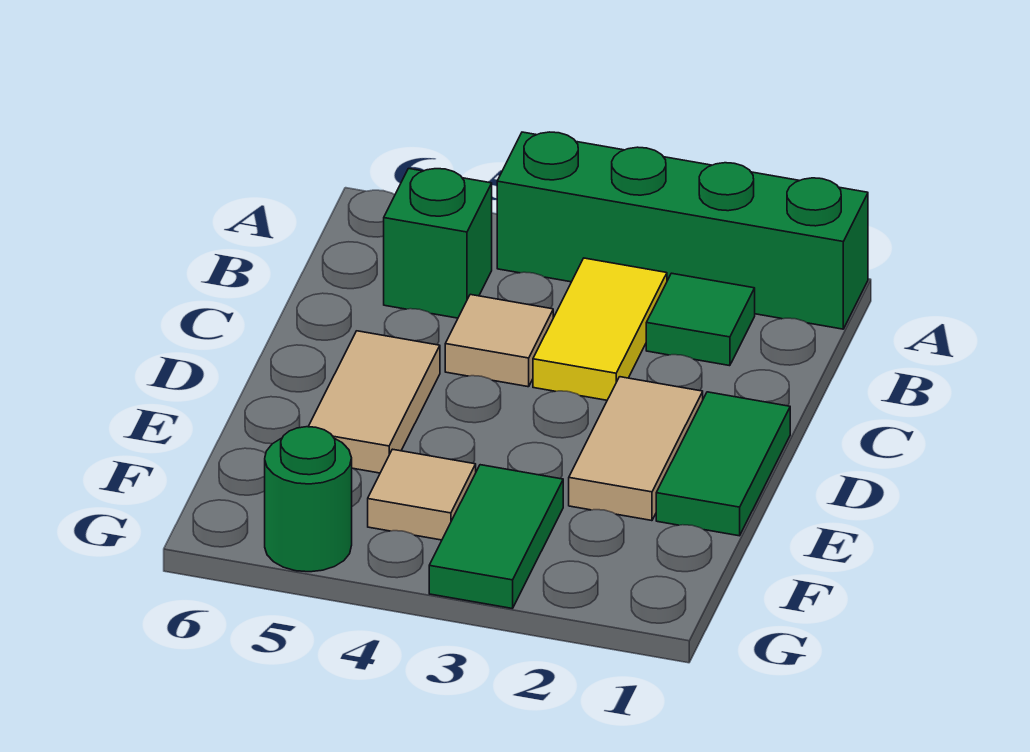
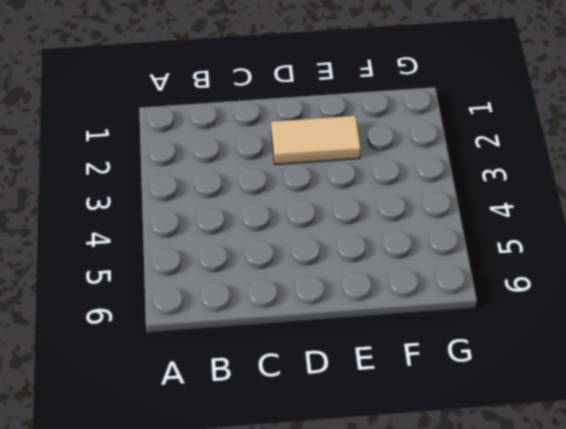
none -> green brick A1:A4 level 1
none -> green tile B2 level 1

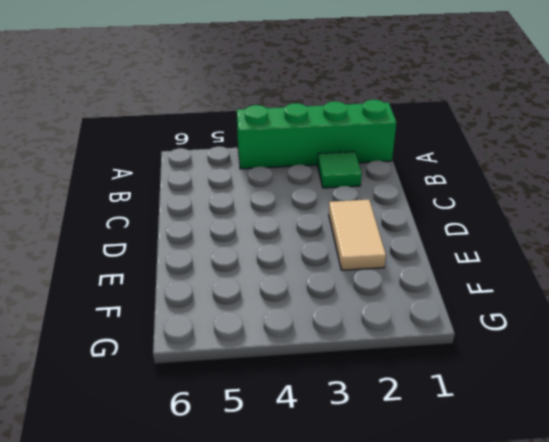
none -> yellow tile B3:C3 level 1
none -> green brick B5 level 1

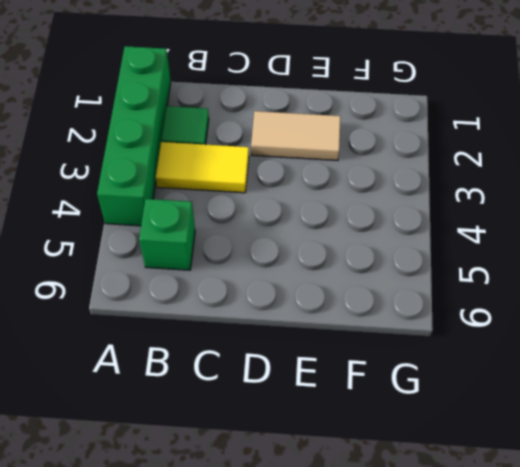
none -> tan tile C4 level 1
none -> green tile D1:E1 level 1

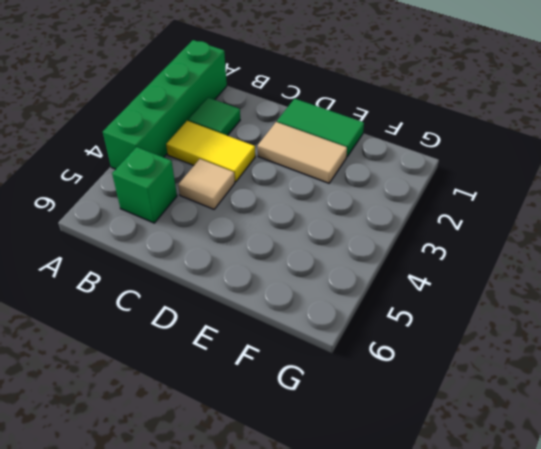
none -> tan tile D5:E5 level 1
none -> green tile F3:G3 level 1

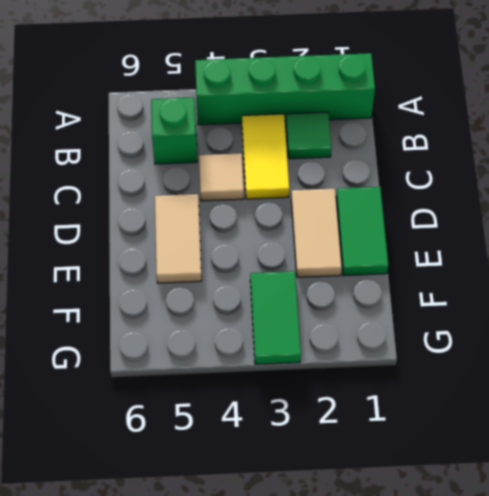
none -> tan tile F4 level 1
none -> green round brick G5 level 1

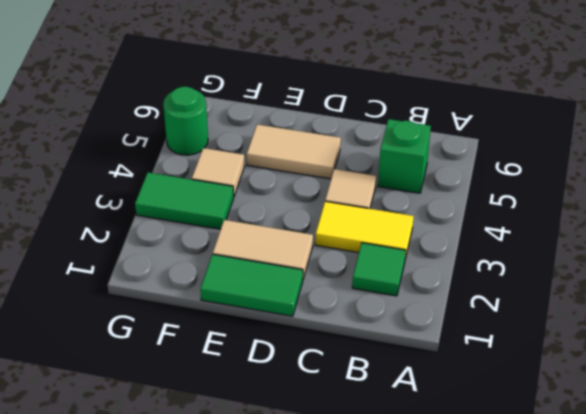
none -> green brick A1:A4 level 1

